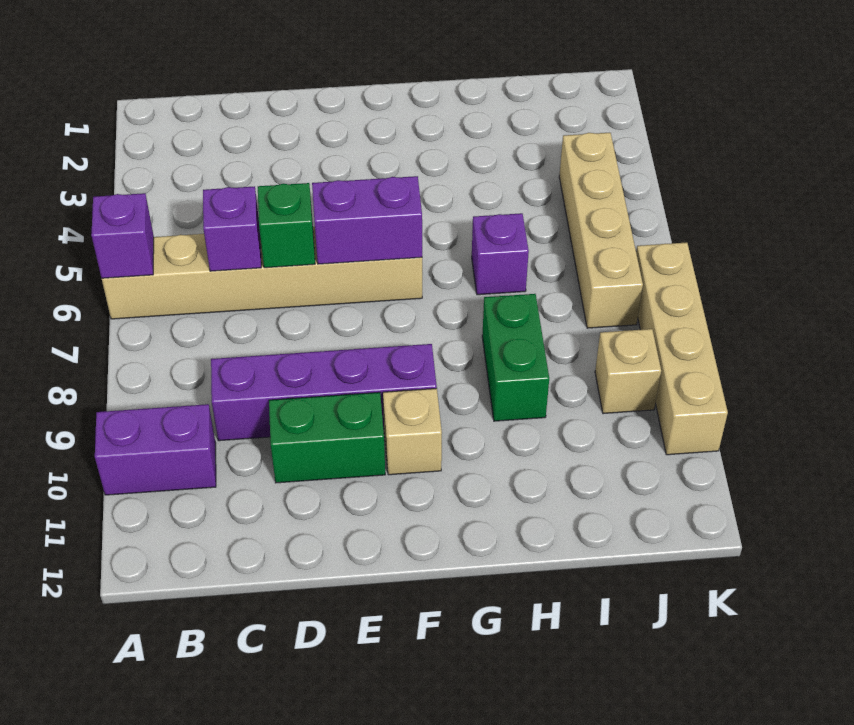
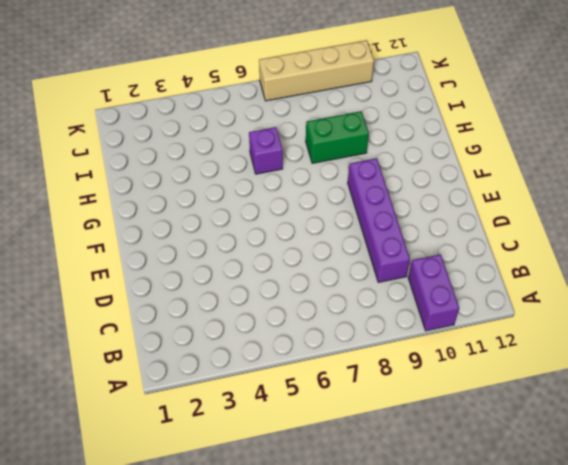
none -> tan brick A6:F6 level 1
none -> green brick D10:E10 level 1
none -> tan brick F10 level 1

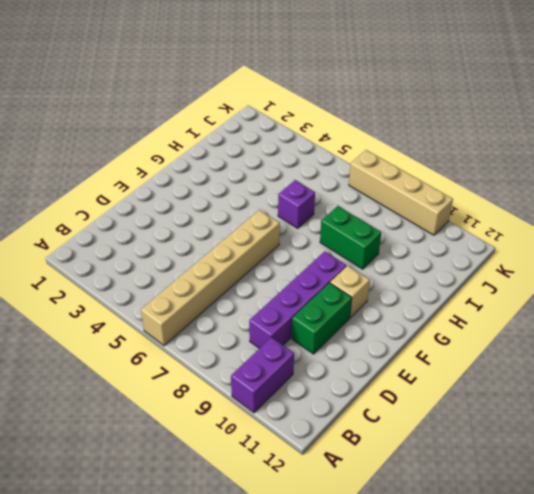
none -> tan brick J4:J7 level 1
none -> tan brick J9 level 1
none -> purple brick A6 level 2

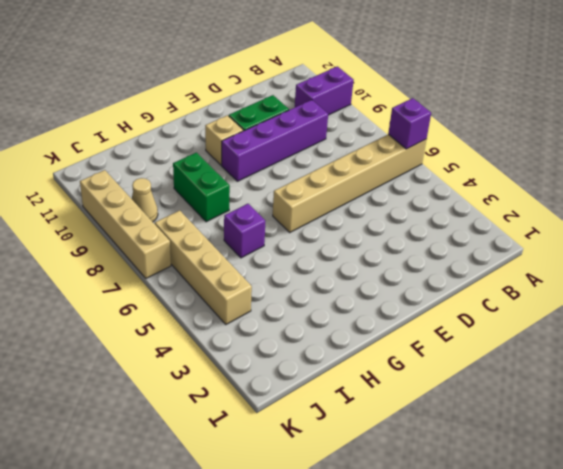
tan cone J9 level 1 -> tan brick J9 level 1
none -> purple brick C6 level 2
none -> green brick D6 level 2
none -> purple brick E6:F6 level 2

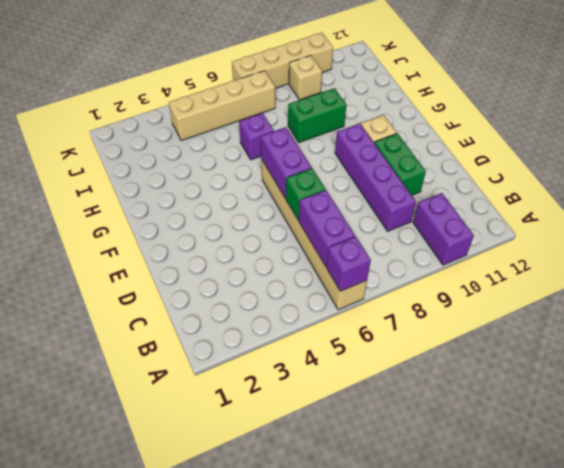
purple brick B6:C6 level 2 -> purple brick C6 level 2

